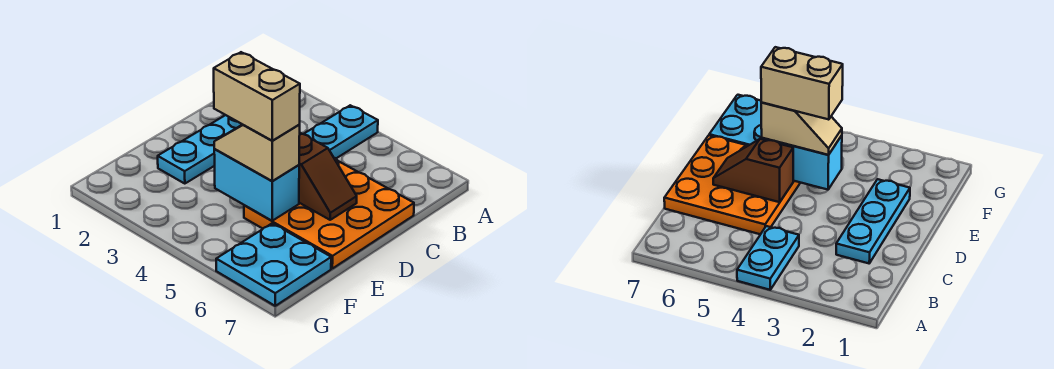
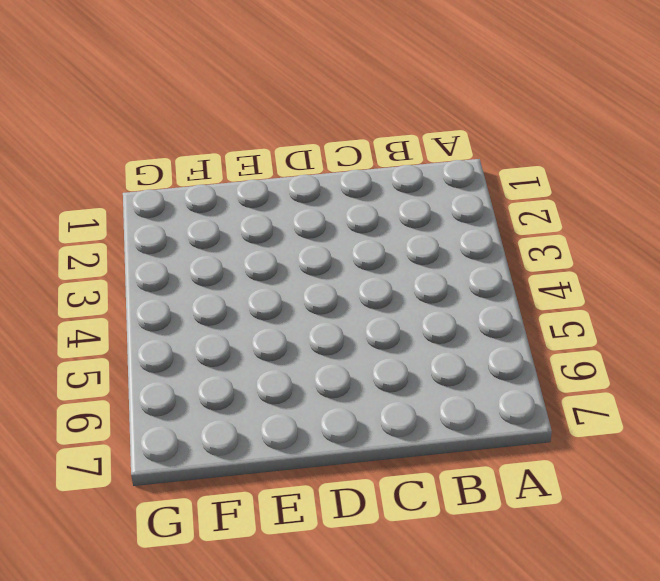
none -> cyan plate A4:B4 level 1
none -> cyan plate C2:E2 level 1

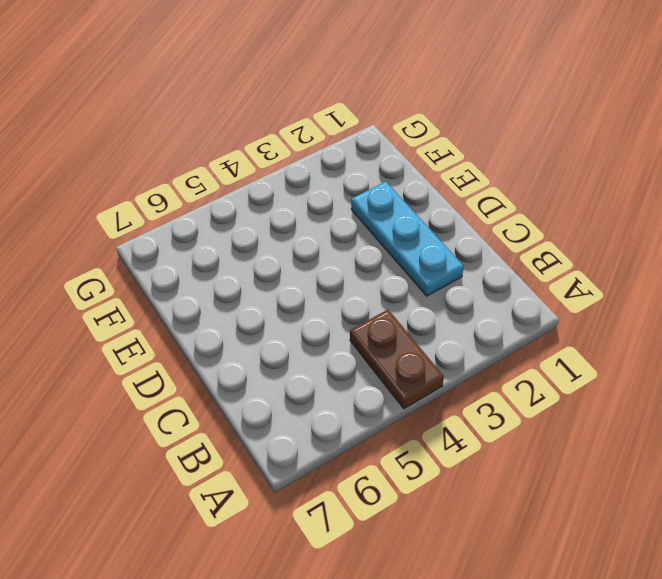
brown plate A4:B4 level 1 -> cyan plate A4:B4 level 1
none -> orange plate C5:E7 level 1
none -> cyan plate F6:G7 level 1

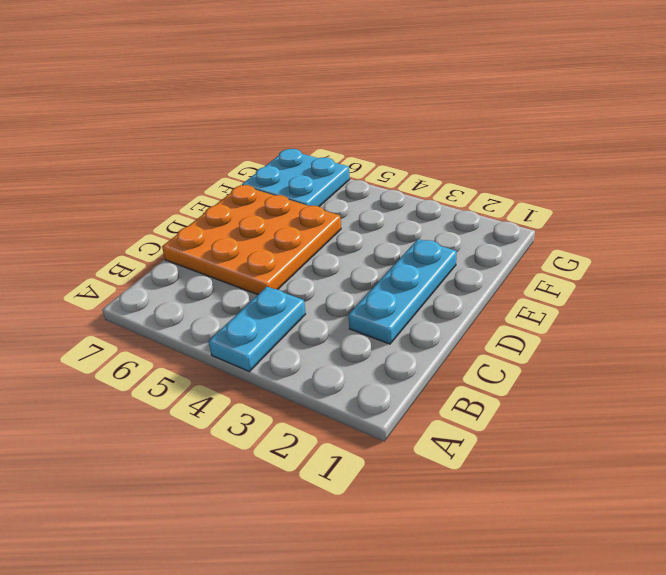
none -> brown slope D5:D6 level 2 top 5
none -> cyan brick E4:E5 level 2

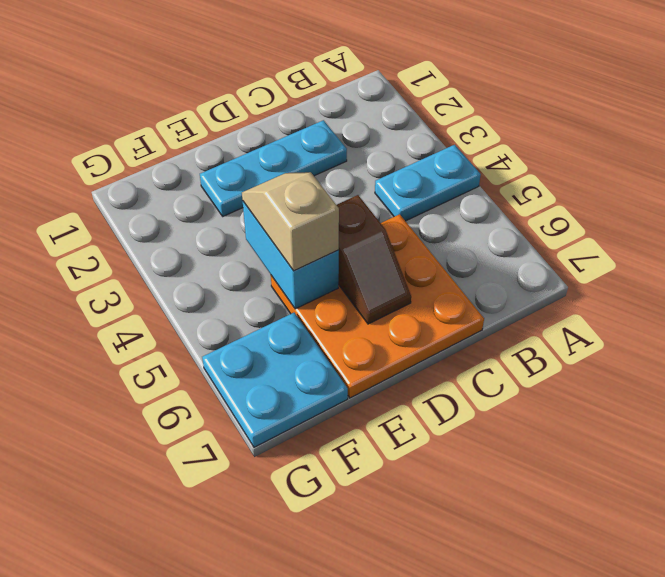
none -> tan brick E4:E5 level 4

